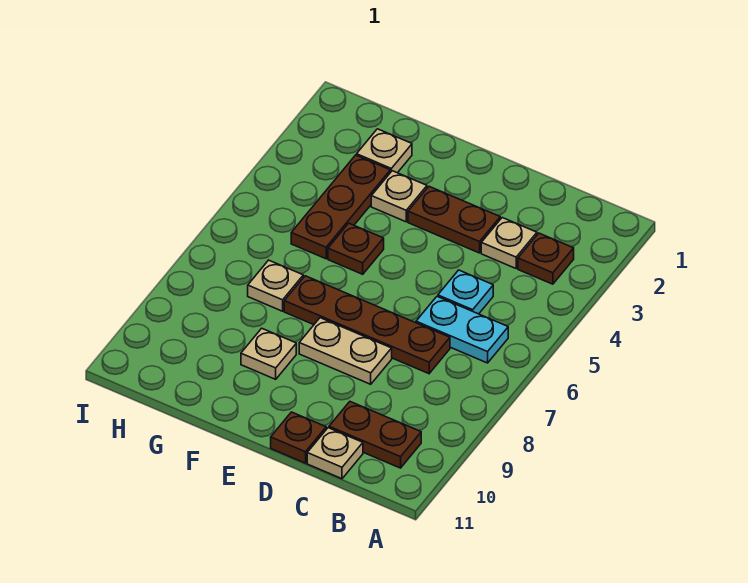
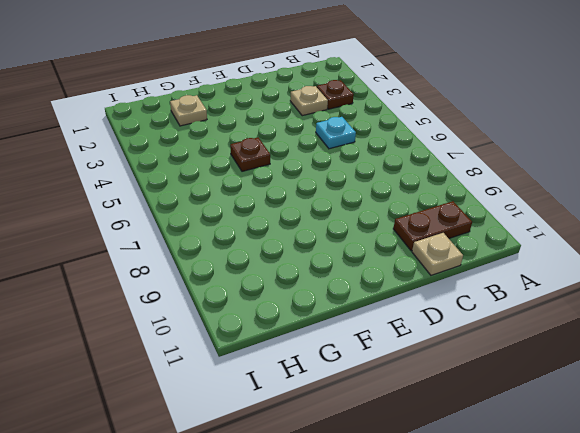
none -> cyan plate B6:C6 level 1
none -> brown plate C7:F7 level 1
none -> brown plate D3:E3 level 1

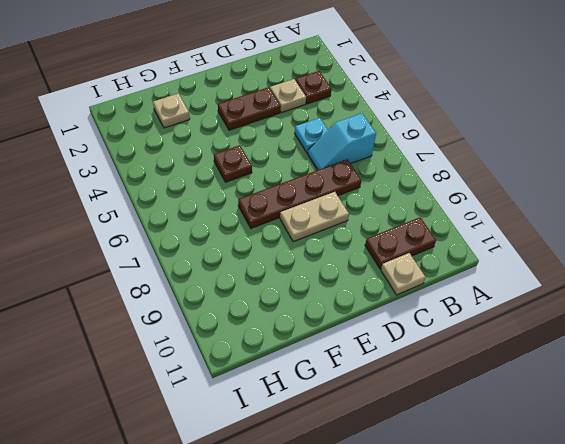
cyan slope B6:C6 level 1 top B -> cyan plate B6:C6 level 1
none -> brown plate D11 level 1
none -> tan plate F3 level 1
none -> tan plate F9 level 1

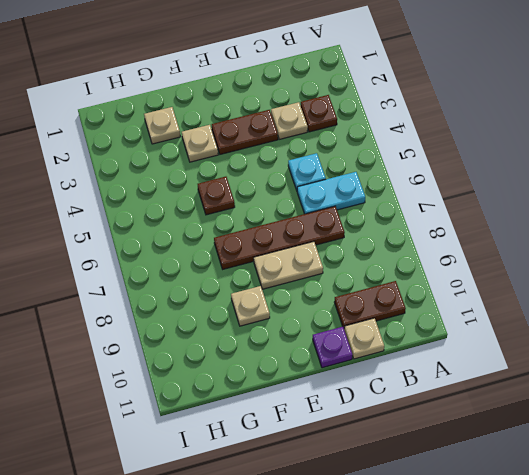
purple plate D11 level 1 -> brown plate D11 level 1
none -> brown plate G3:G5 level 1
none -> tan plate G7 level 1

